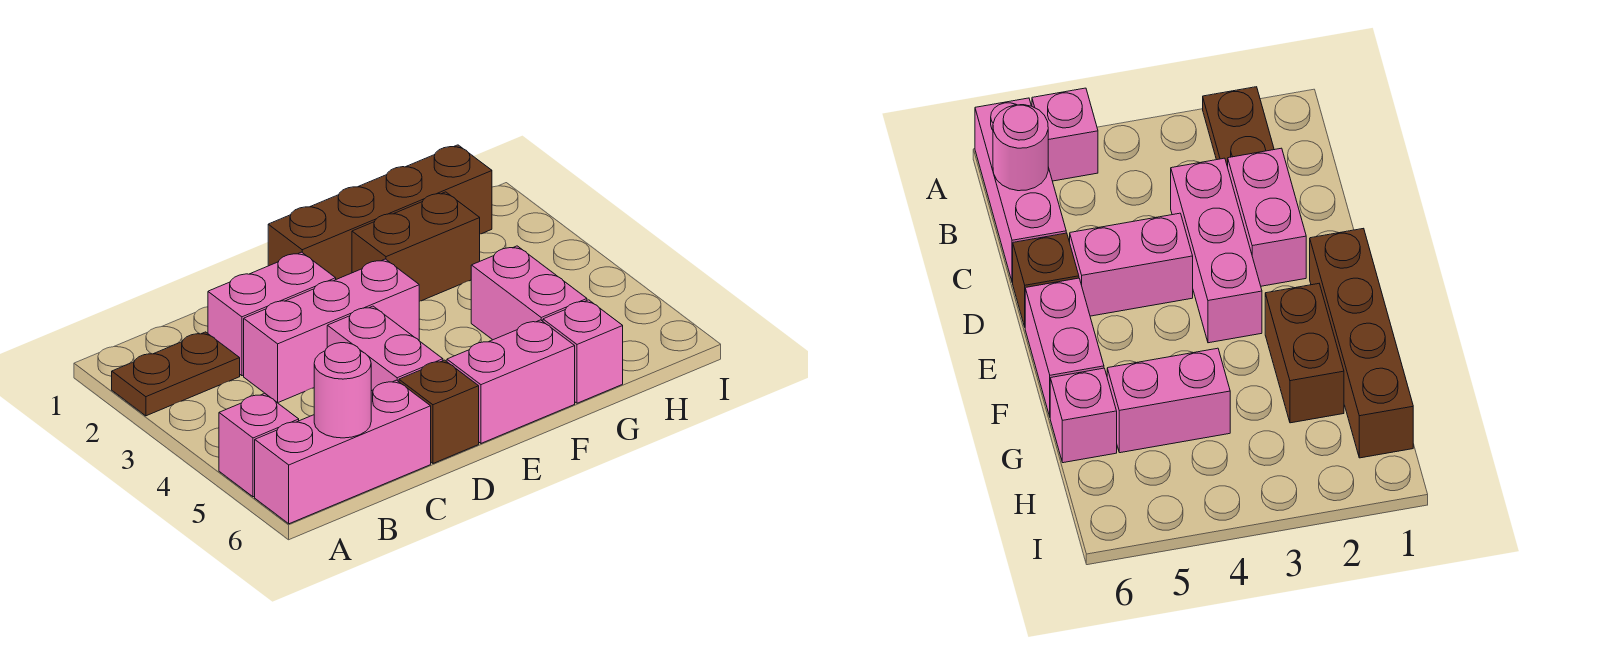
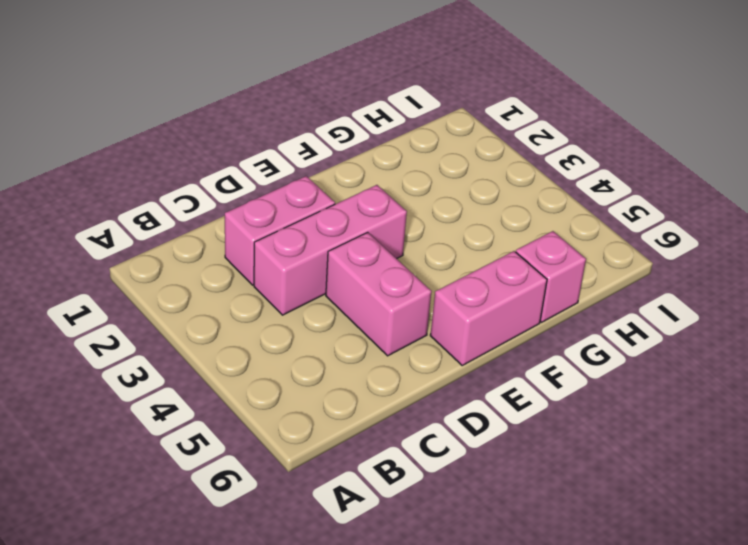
none -> brown plate A2:B2 level 1
none -> pink brick A5 level 1
none -> pink brick A6:C6 level 1

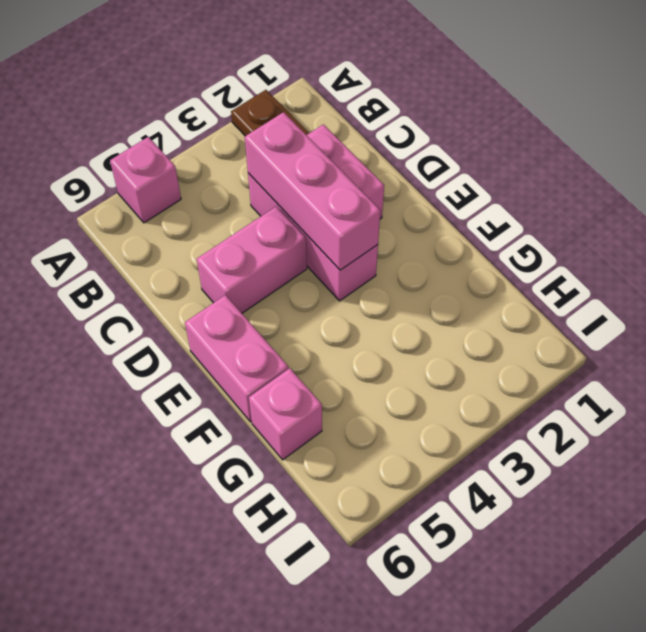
pink brick C3:E3 level 2 -> pink brick A6:C6 level 1
none -> brown brick D6 level 1
none -> brown brick E1:H1 level 1
none -> brown brick F2:G2 level 1

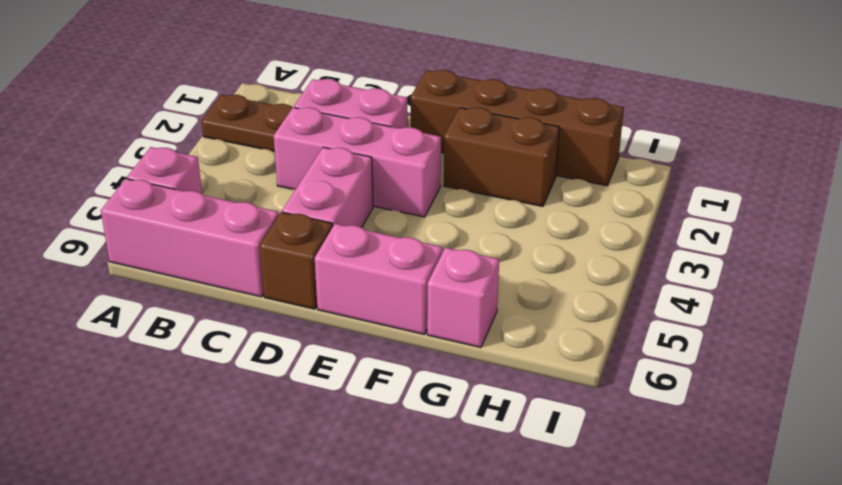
none -> pink brick G4:G5 level 1
none -> pink round brick B6 level 2

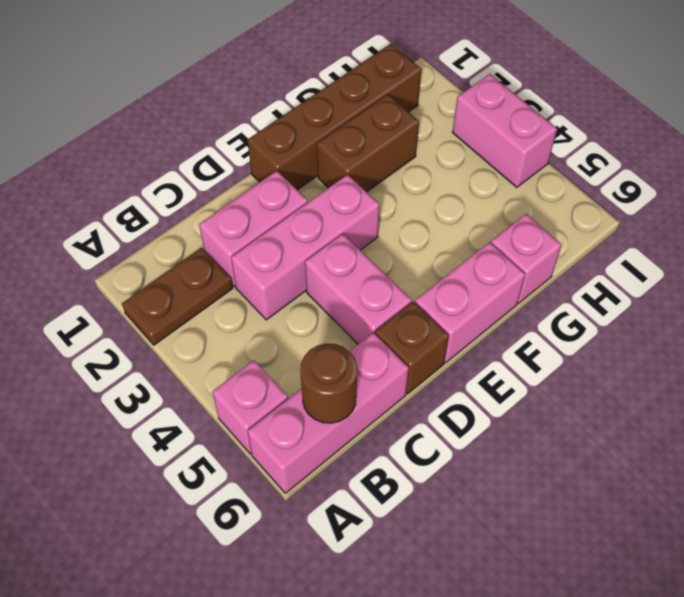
brown round brick B6 level 2 -> pink round brick B6 level 2
pink brick I3:I4 level 1 -> pink brick G4:G5 level 1

